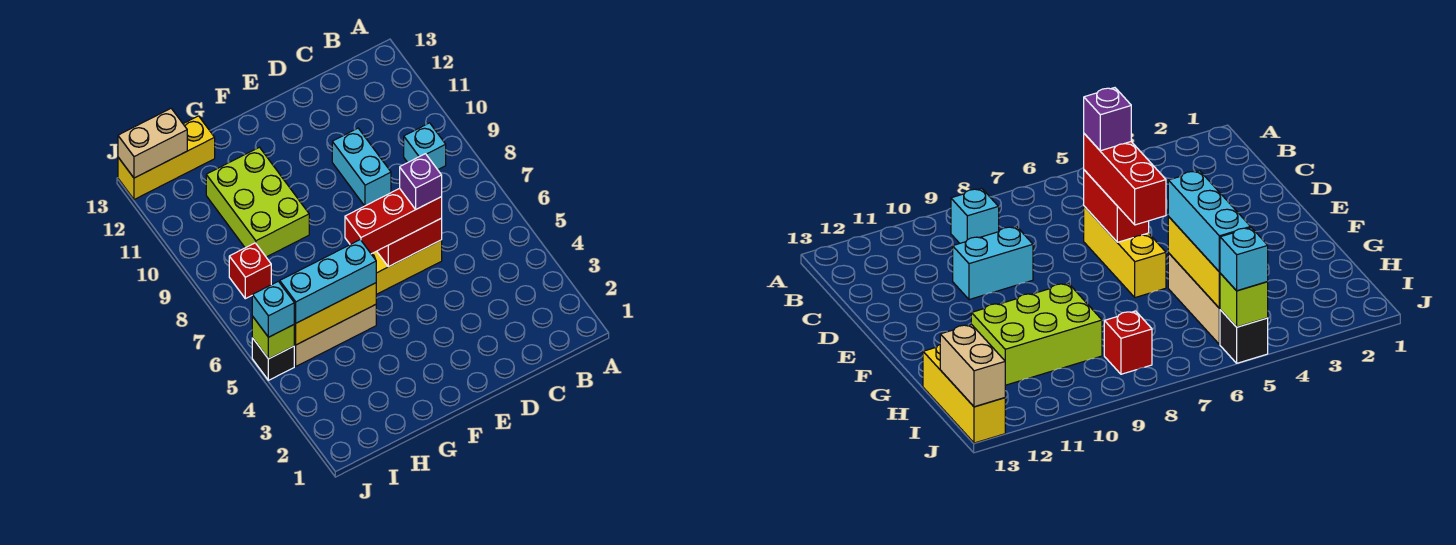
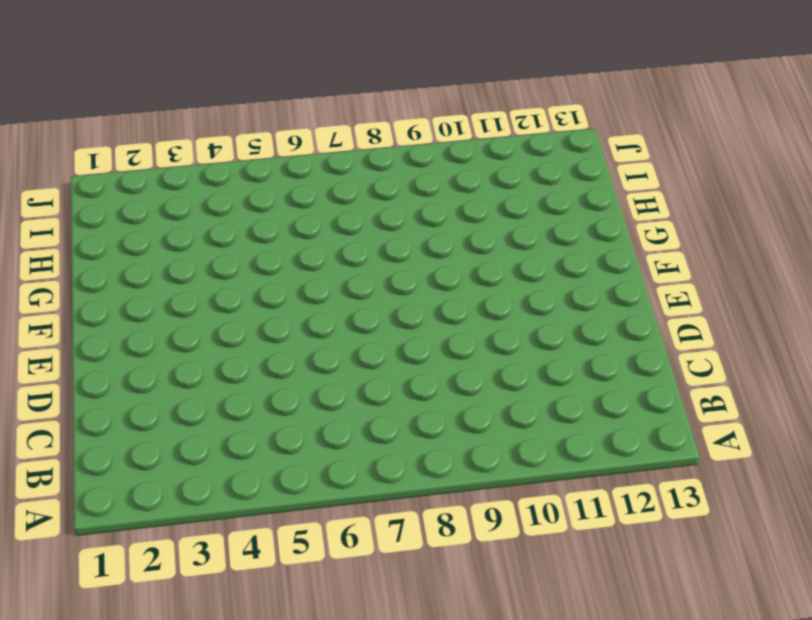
none -> cyan brick B9 level 1
none -> yellow brick D6:F6 level 1
none -> cyan brick D9:D10 level 1

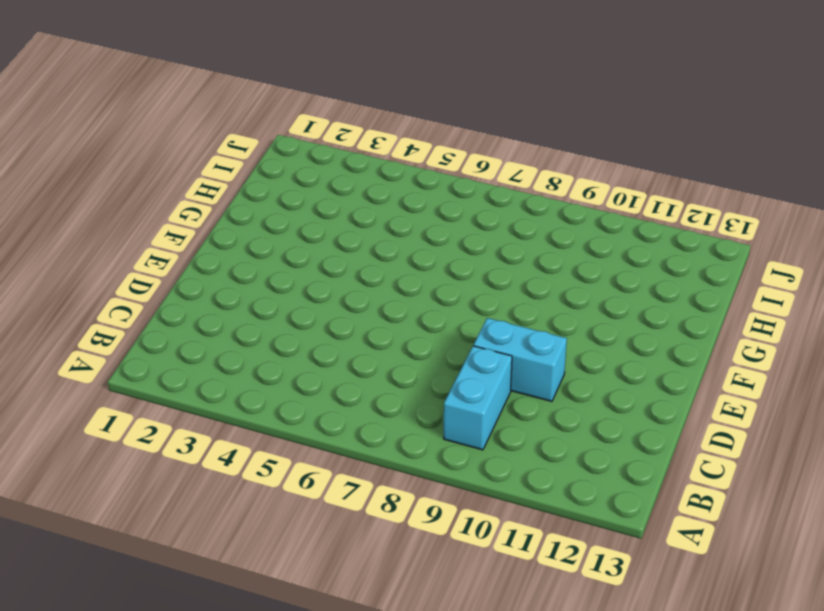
cyan brick B9:C9 level 1 -> cyan brick B9 level 1
none -> yellow brick D6:F6 level 1
none -> tan brick G5:I5 level 1
none -> lime brick G9:H11 level 1

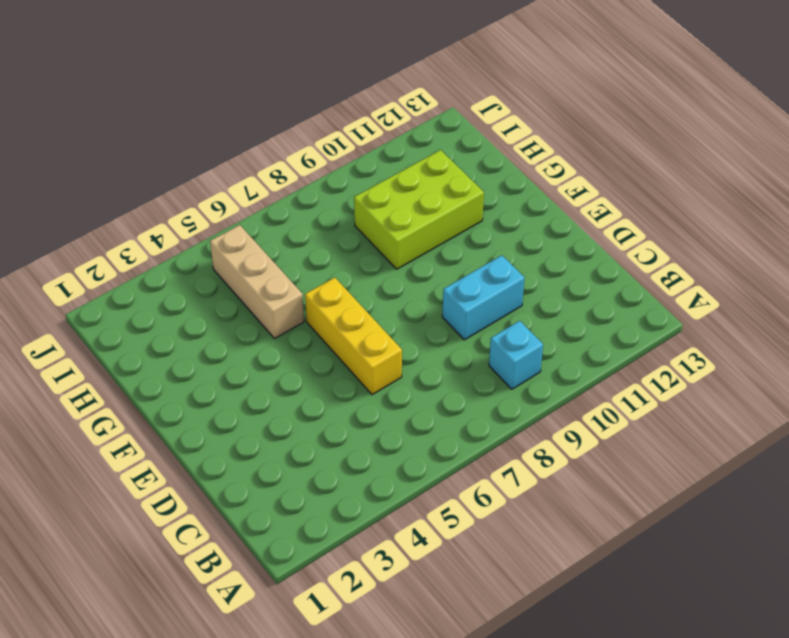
none -> yellow brick H13:J13 level 1
none -> red brick I8 level 1
none -> black brick J5 level 1

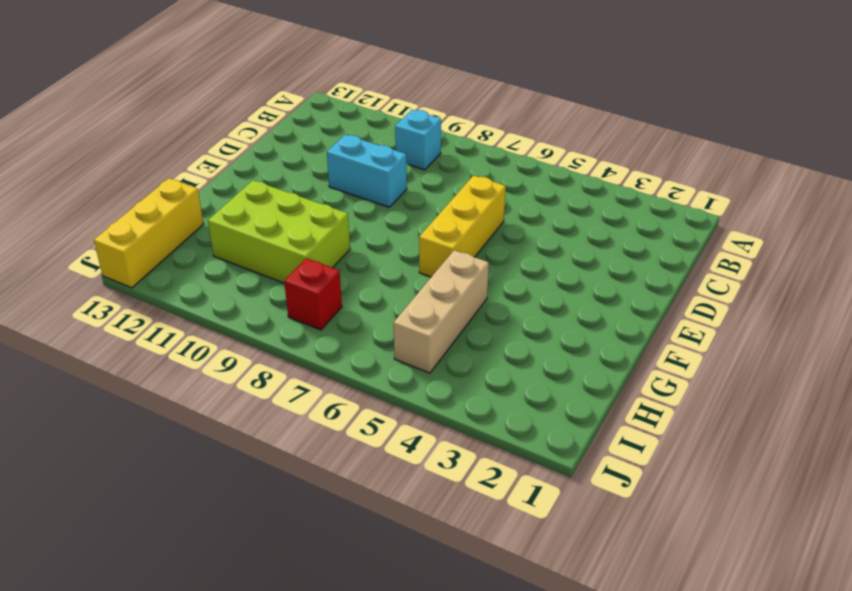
none -> black brick J5 level 1
none -> red brick D6:E6 level 2
none -> yellow brick G5:I5 level 2

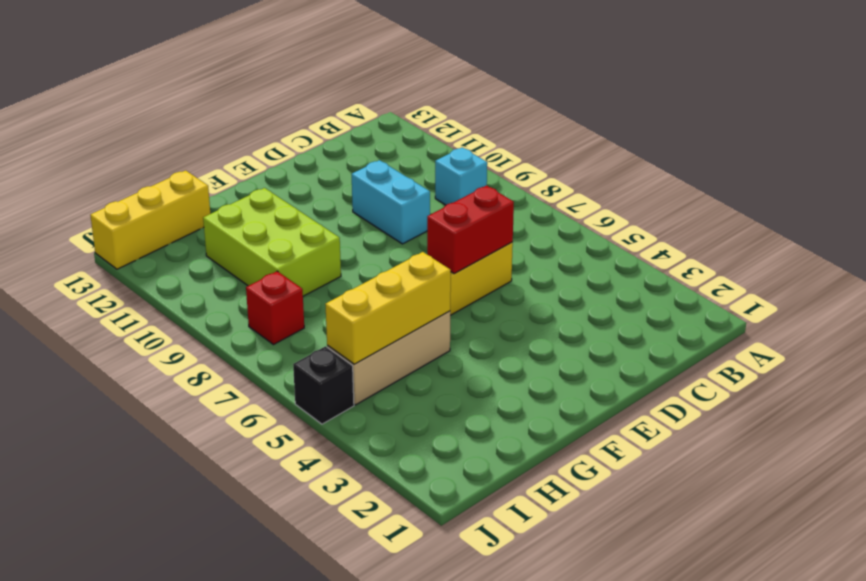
none -> tan brick I13:J13 level 2
none -> lime brick J5 level 2
none -> red brick D6:F6 level 3

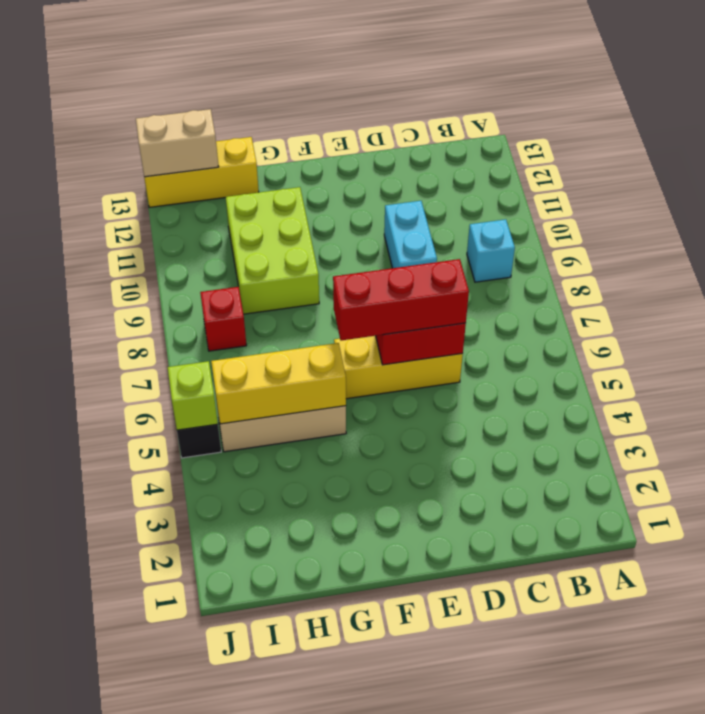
none -> cyan brick G5:I5 level 3
none -> cyan brick J5 level 3
none -> purple brick D6 level 4

